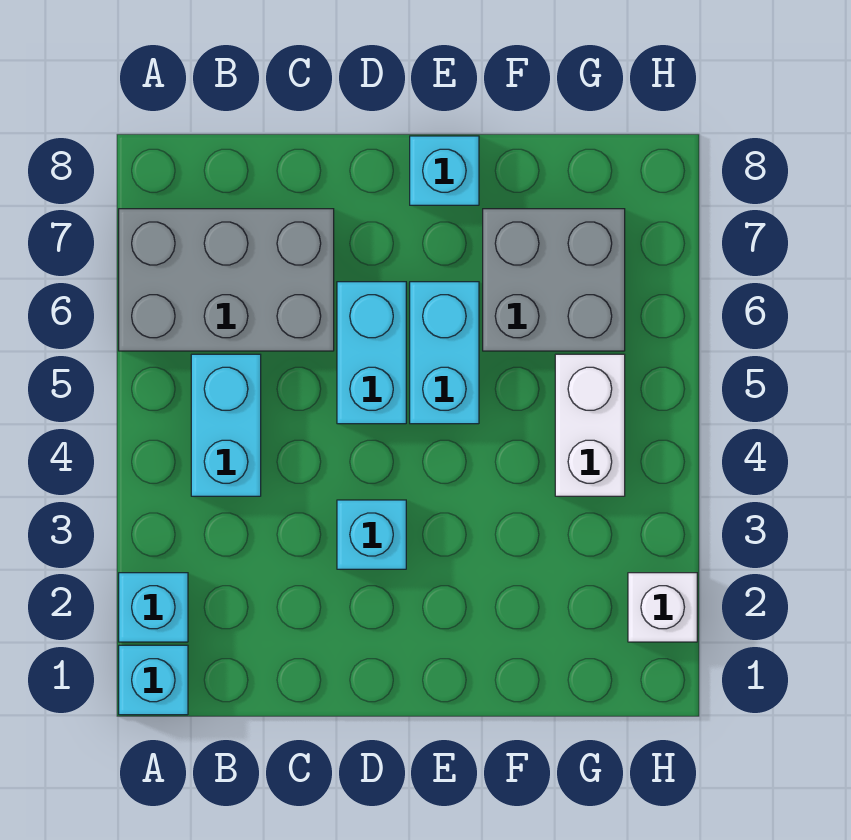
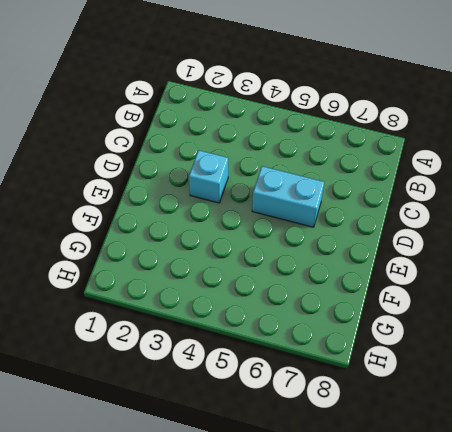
none -> cyan brick A1 level 1
none -> cyan brick A2 level 1

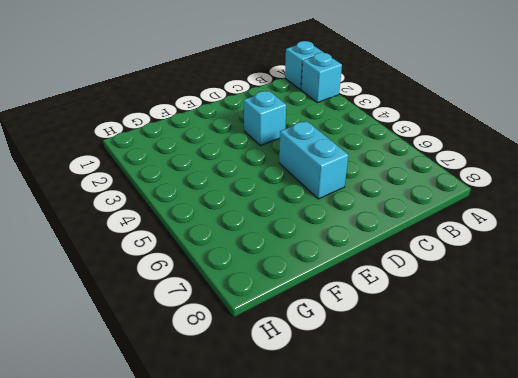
none -> grey brick A6:C7 level 1
none -> cyan brick B4:B5 level 1

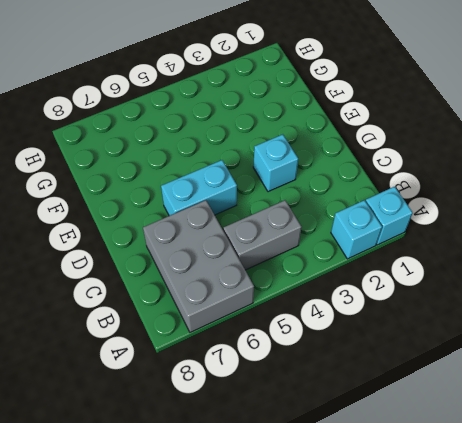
grey brick B4:B5 level 1 -> cyan brick B4:B5 level 1
none -> cyan brick E5:E6 level 1
none -> cyan brick E8 level 1

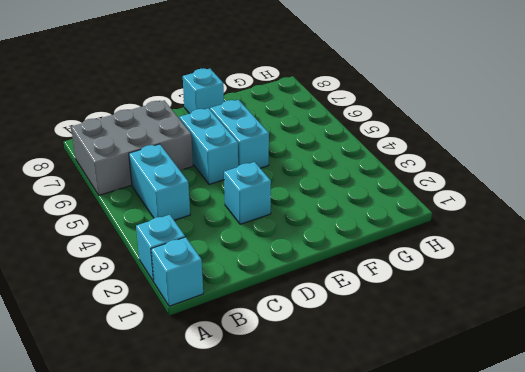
none -> grey brick F6:G7 level 1
none -> white brick G4:G5 level 1

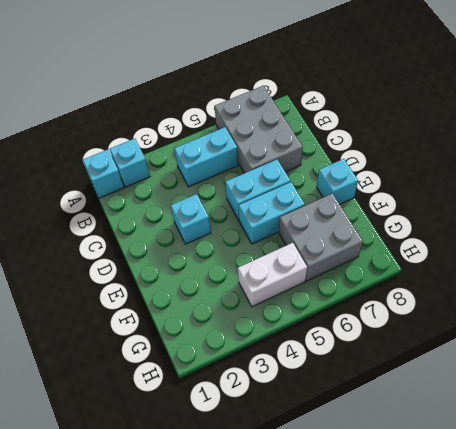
none -> white brick H2 level 1

